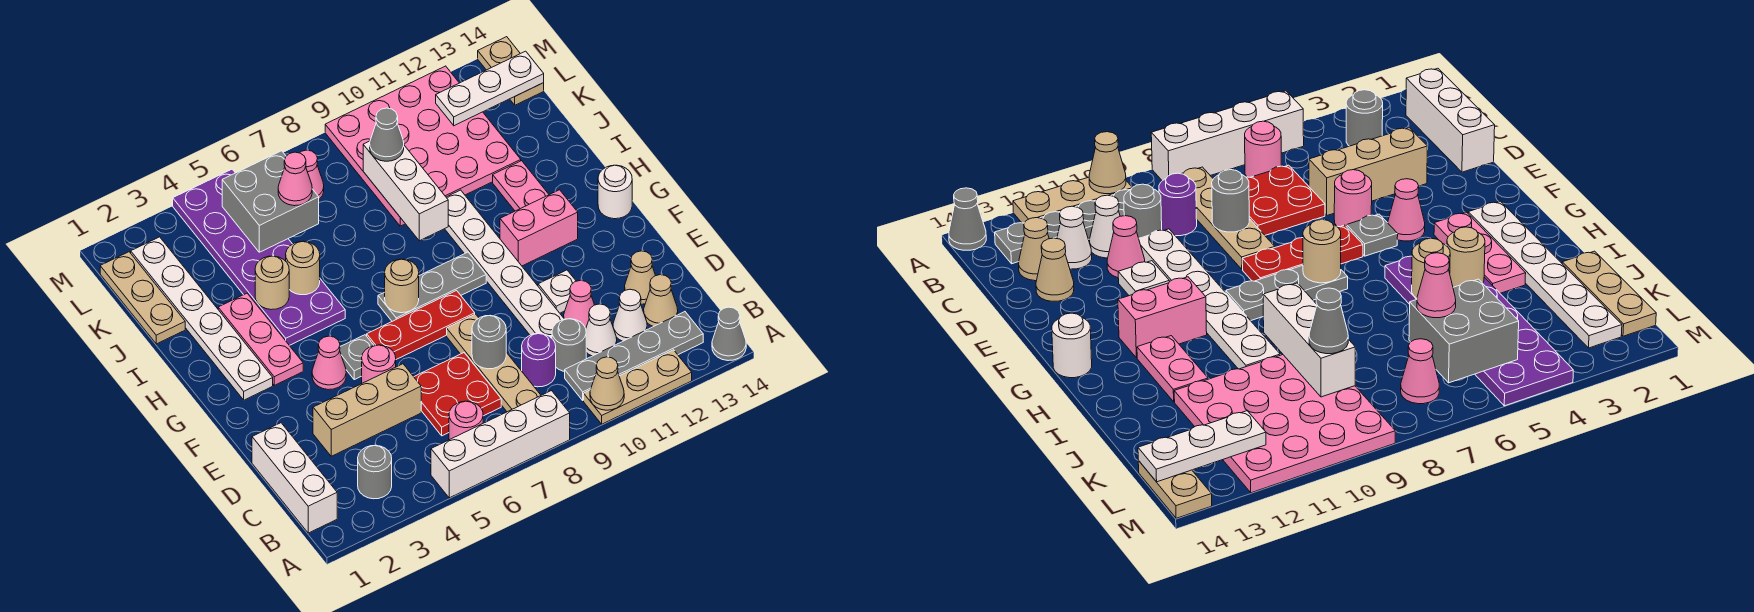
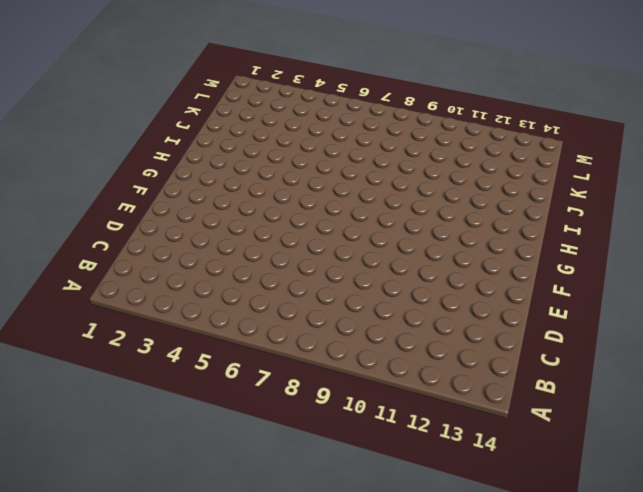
none -> white brick A5:A8 level 1
none -> tan plate A10:A12 level 1
none -> grey cone A14 level 1
none -> white brick B1:D1 level 1

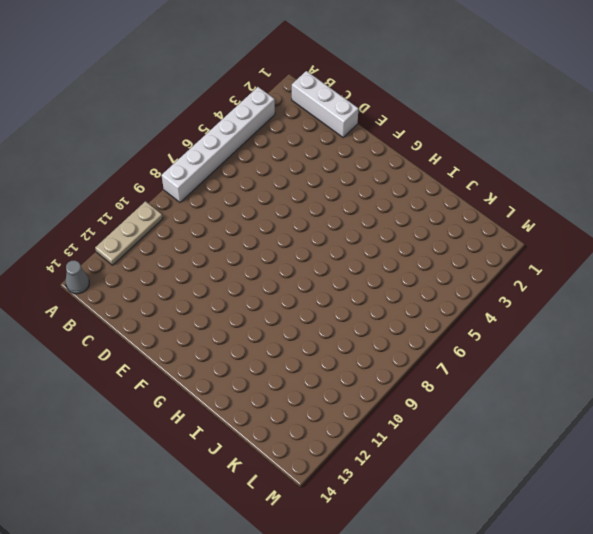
white brick A3:A8 level 1 -> white brick A5:A8 level 1
none -> grey round brick B3 level 1
none -> pink round brick B6 level 1
none -> tan plate B8:E8 level 1
none -> grey plate B10:B13 level 1

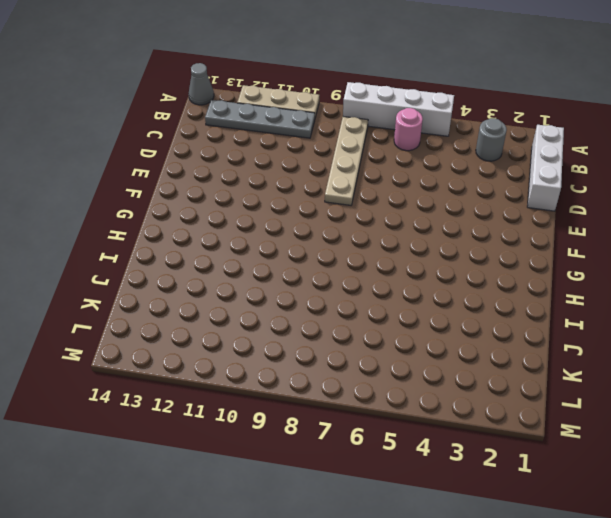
none -> red plate C6:D7 level 1
none -> purple round brick C9 level 1
none -> grey round brick C10 level 1
none -> white cone C11 level 1

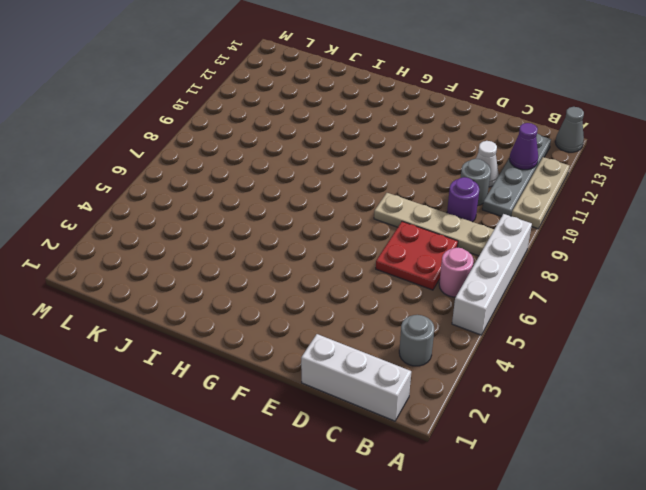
purple cone B12 level 2 -> none
none -> white cone C12 level 1
none -> tan cone C13 level 1
none -> tan brick D3:D5 level 1
none -> white plate D10:I10 level 1

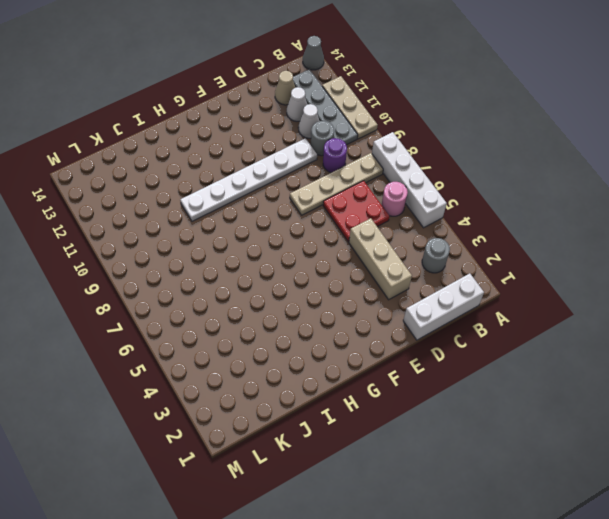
none -> pink cone D11 level 1
none -> tan cone D13 level 1
none -> pink round brick E5 level 1
none -> white plate E11 level 1

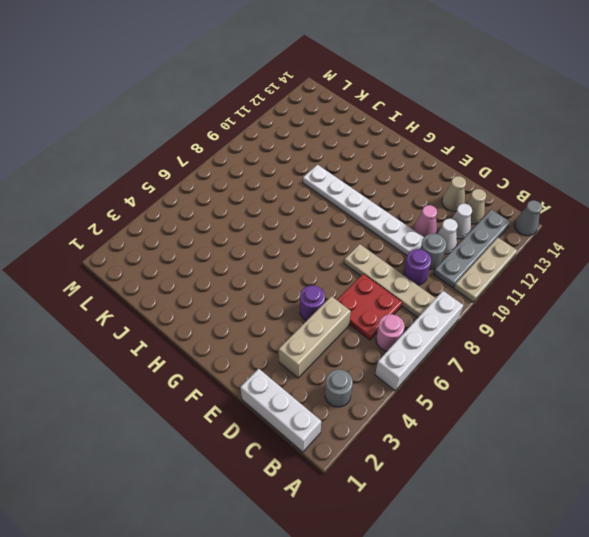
purple round brick E5 level 1 -> pink round brick E5 level 1
none -> white plate E11 level 1
none -> pink cone F4 level 1
none -> grey plate F5 level 1
none -> red plate F6:F8 level 1

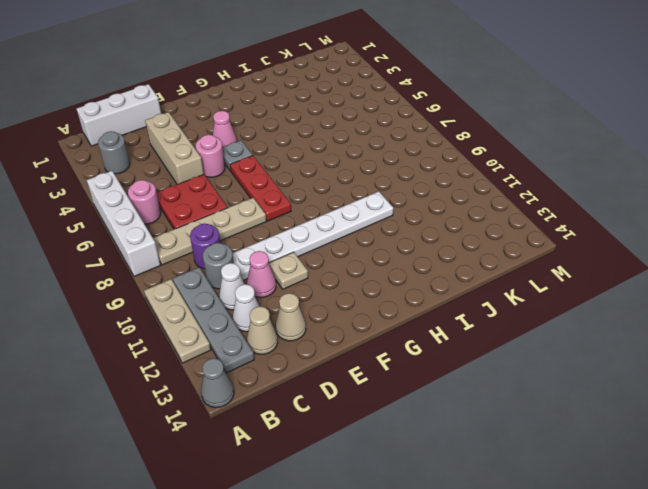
tan plate E11 level 1 -> white plate E11 level 1
none -> white plate G2:L2 level 1
none -> pink plate G3:I3 level 1
none -> grey plate G7:G9 level 1
none -> pink brick G11:G12 level 1

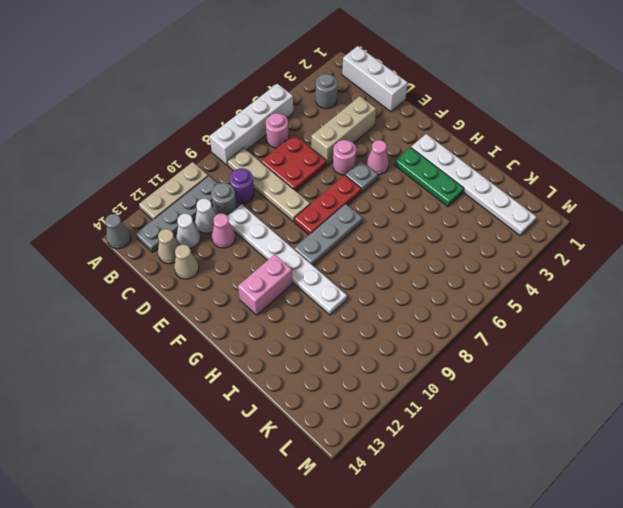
green plate G3:I3 level 1 -> pink plate G3:I3 level 1
none -> white plate E11 level 1
none -> white round brick G14 level 1
none -> purple plate H4:M5 level 1
none -> pink plate H12:I12 level 1

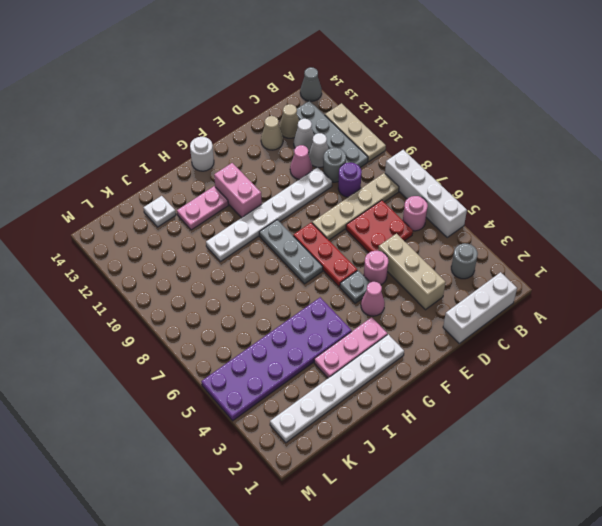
white plate J13 level 1 -> white plate E11 level 1
none -> tan plate J1:L1 level 1
none -> pink plate J9:M12 level 1
none -> pink cone L7 level 1
none -> tan plate L14:M14 level 1

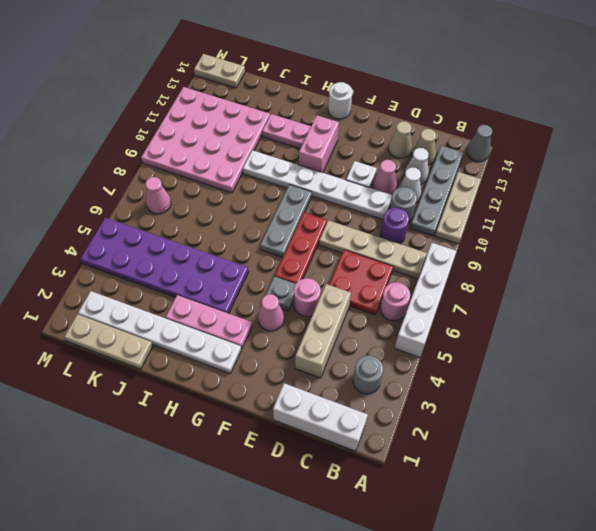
none -> tan cone A10 level 2
none -> grey round brick D8 level 2
none -> tan round brick G7 level 2
none -> tan round brick I4 level 2

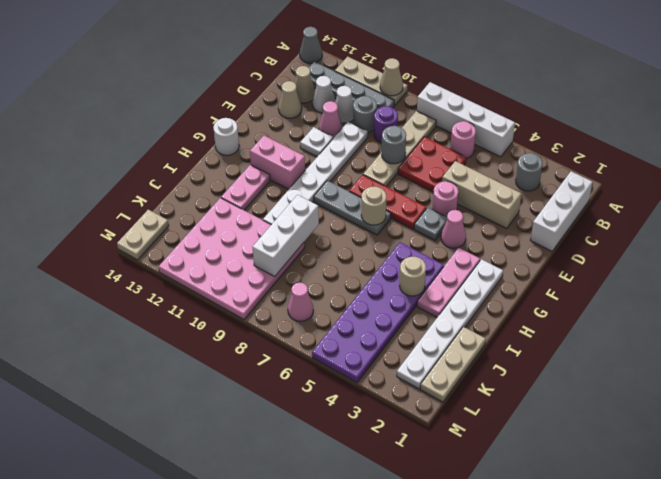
none -> tan round brick I5 level 2
none -> grey brick K5:L6 level 2
none -> white plate L12:L14 level 2
none -> pink cone K6 level 3

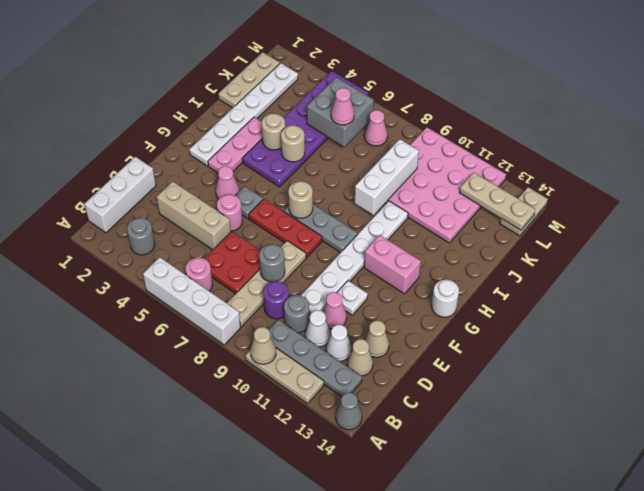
tan plate L12:L14 level 2 -> white plate L12:L14 level 2
none -> pink plate H12:I12 level 1
none -> grey cone K9 level 3

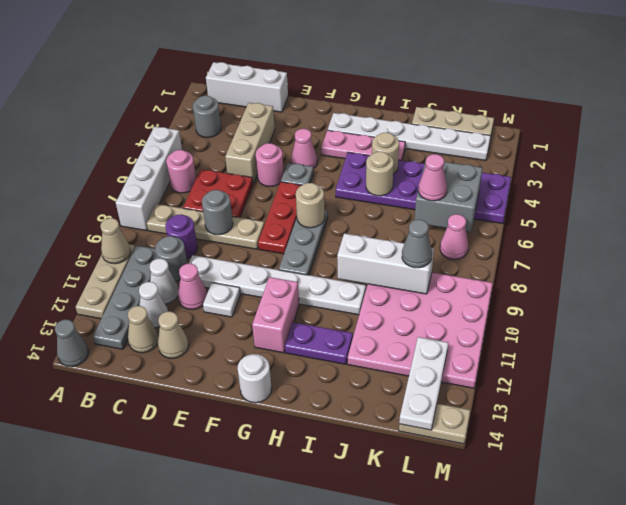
purple plate H12:I12 level 1 -> pink plate H12:I12 level 1

